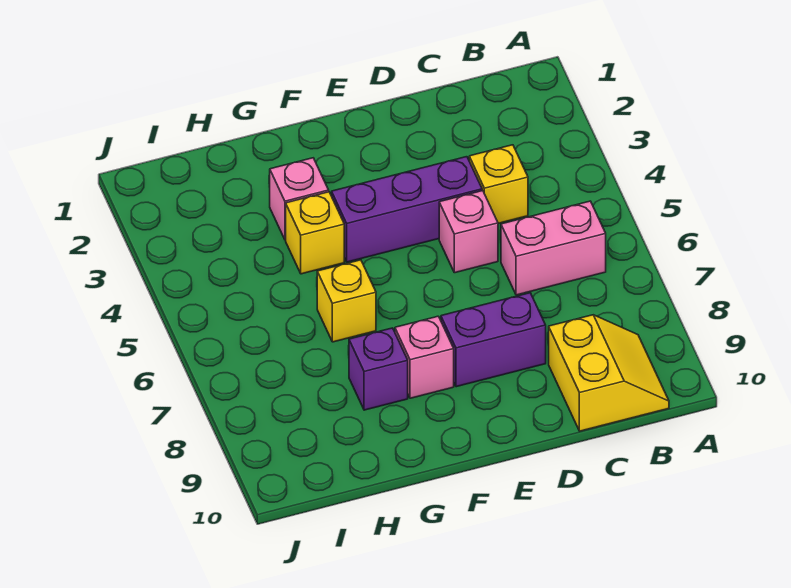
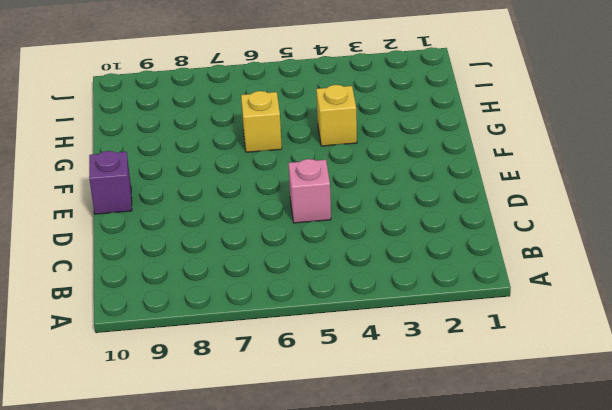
purple brick E10 level 1 -> purple brick G8 level 1
none -> pink brick B6:C6 level 1
none -> yellow slope B9:C10 level 1 top C

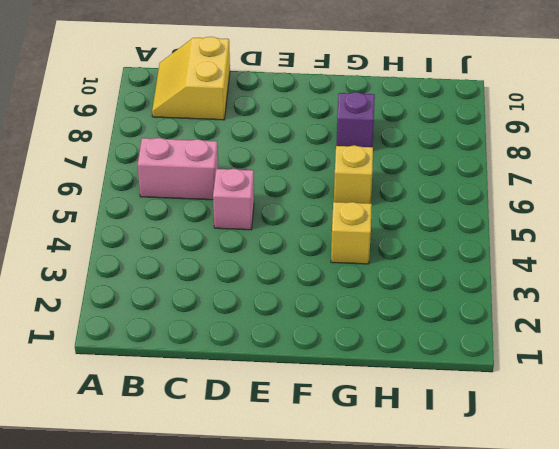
none -> yellow brick C4 level 1
none -> purple brick D4:F4 level 1

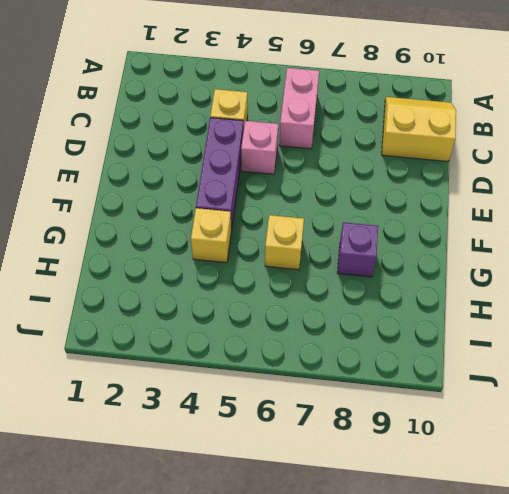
none -> purple brick D8:E8 level 1
none -> pink brick F8 level 1

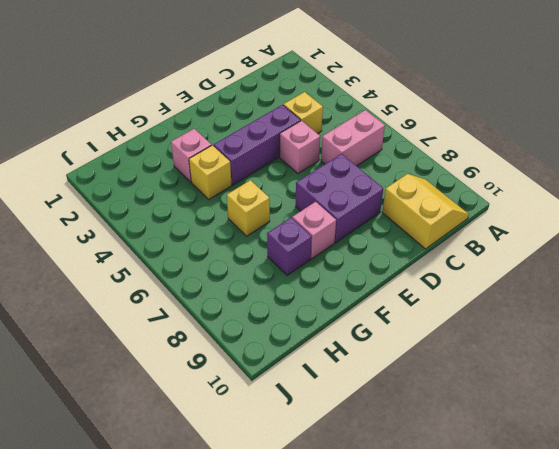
purple brick D7:E8 level 1 -> purple brick D8:E8 level 1

